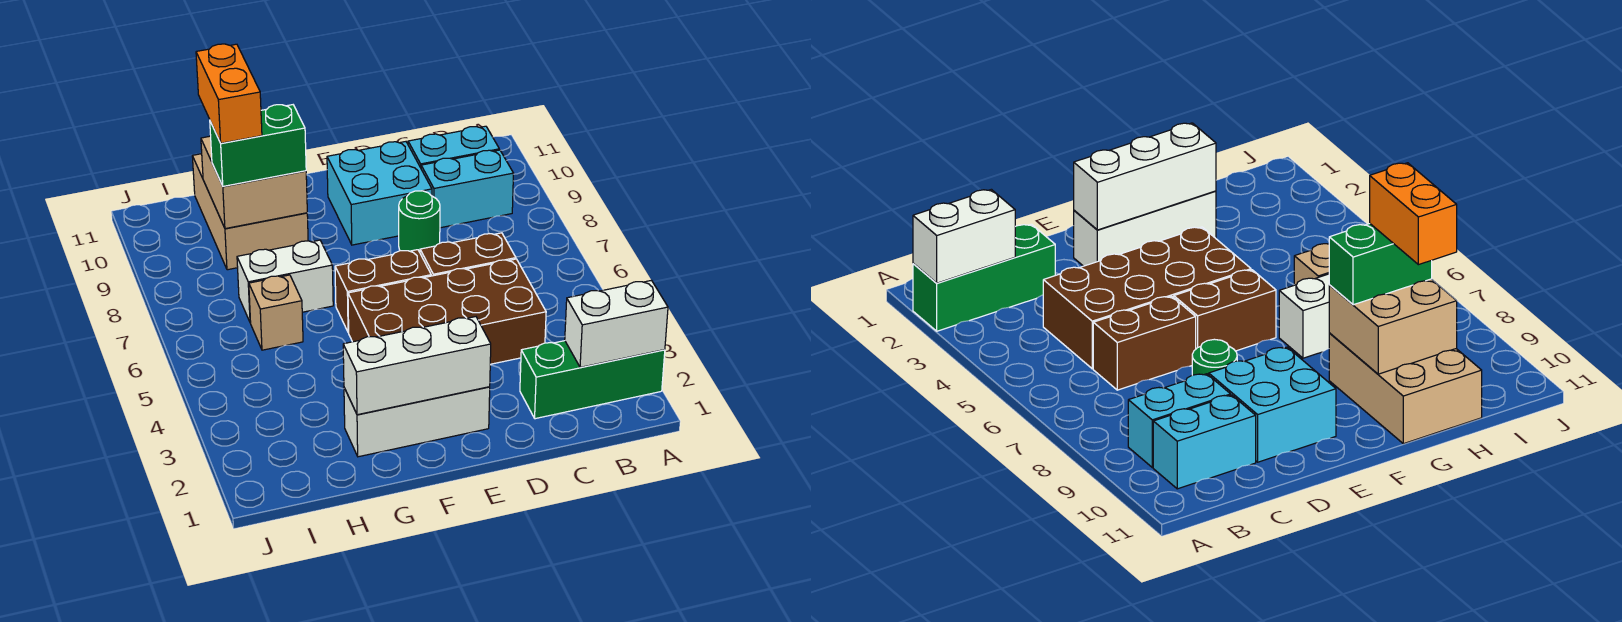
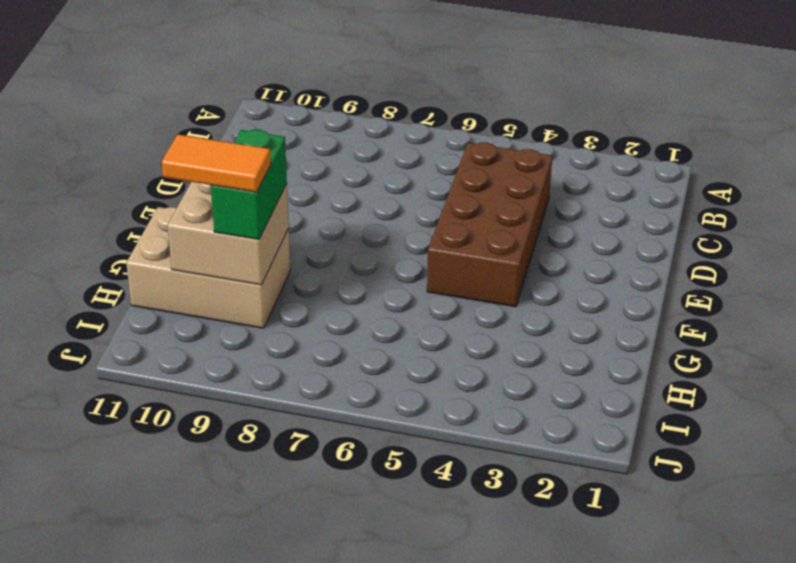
orange tile H9:H10 level 4 -> orange brick H9:H10 level 4
none -> green brick A2:C2 level 1
none -> cyan brick B9:C9 level 1
none -> cyan brick B10:C10 level 1

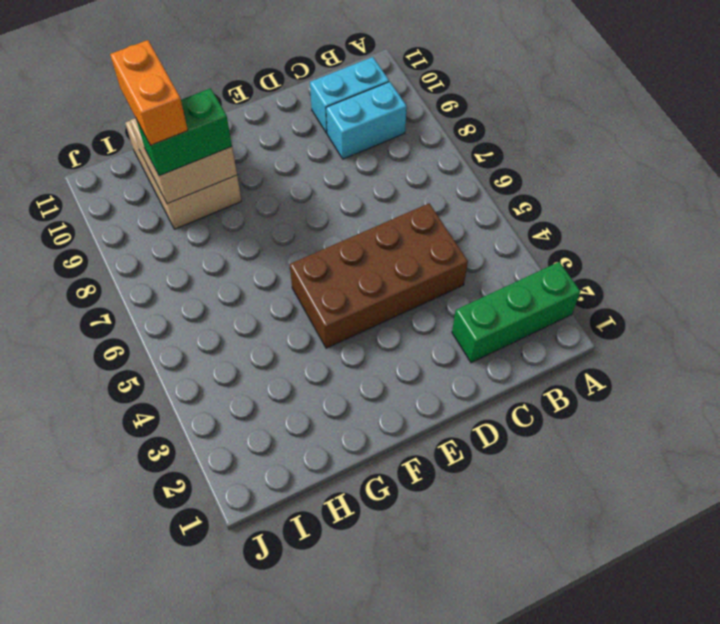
none -> brown brick C6:D6 level 1
none -> green round brick D8 level 1
none -> cyan brick D9:E10 level 1

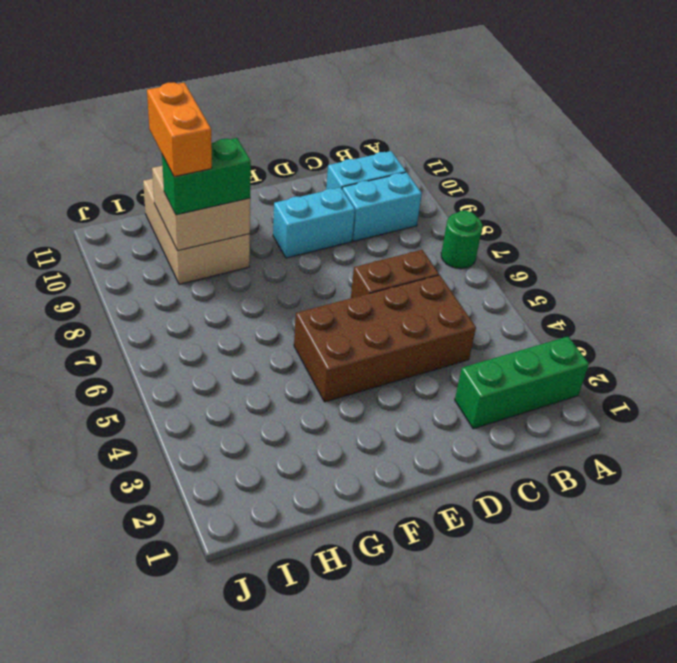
green round brick A7 level 1 -> green round brick D8 level 1
cyan brick D9:E9 level 1 -> cyan brick D9:E10 level 1
none -> white brick E2:G2 level 1
none -> brown brick E6:F6 level 1
none -> white brick G7:H7 level 1

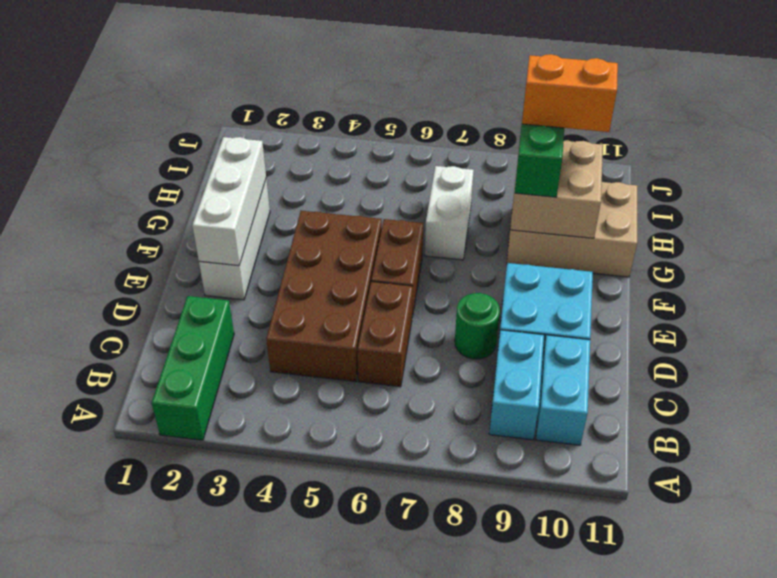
none -> tan brick H6 level 1
none -> white brick A2:B2 level 2

